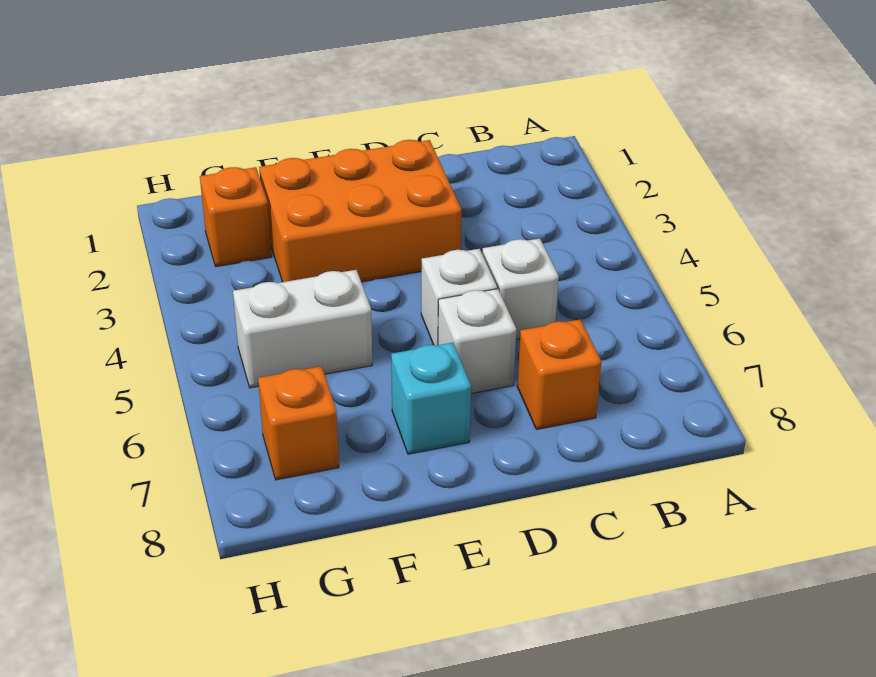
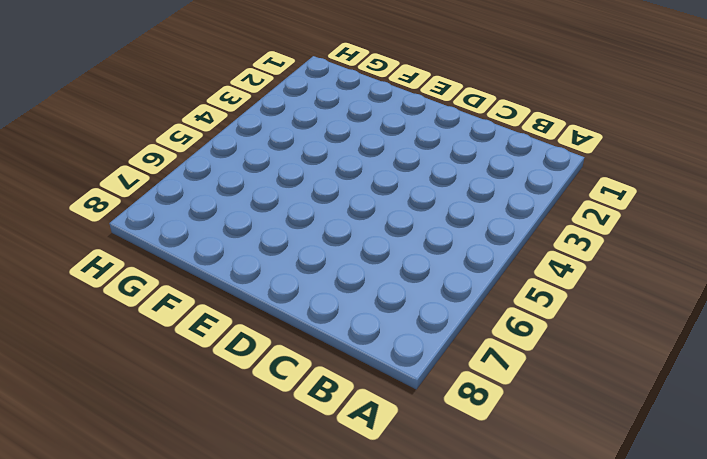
none -> white brick C5 level 1
none -> orange brick C7 level 1

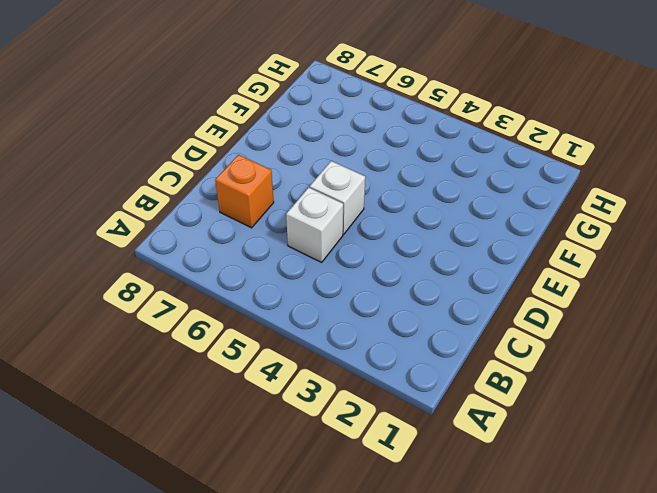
none -> orange brick D2:F3 level 1
none -> white brick D6 level 1

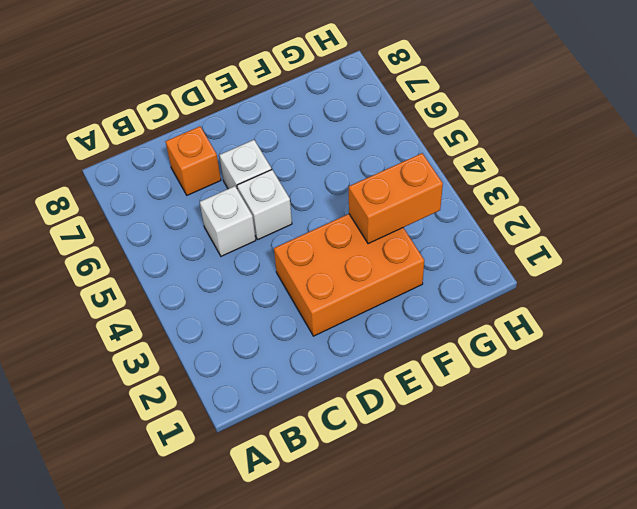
orange brick F3:G3 level 2 -> none
none -> cyan brick E7 level 1
none -> white brick F5:G5 level 1

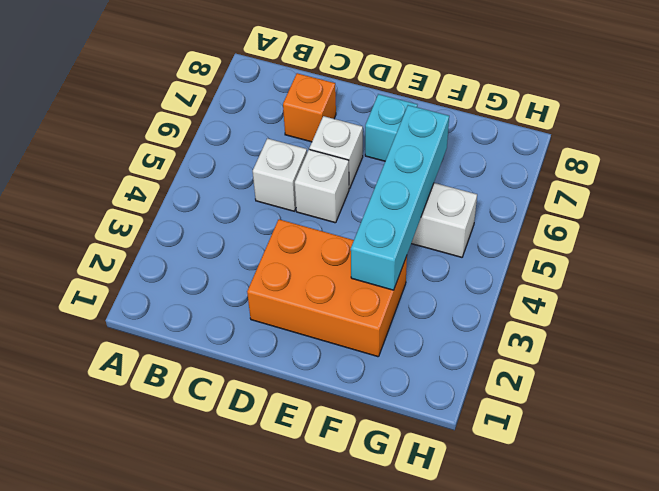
cyan brick F3:F6 level 2 -> none
none -> orange brick G2 level 1
none -> orange brick G7 level 1

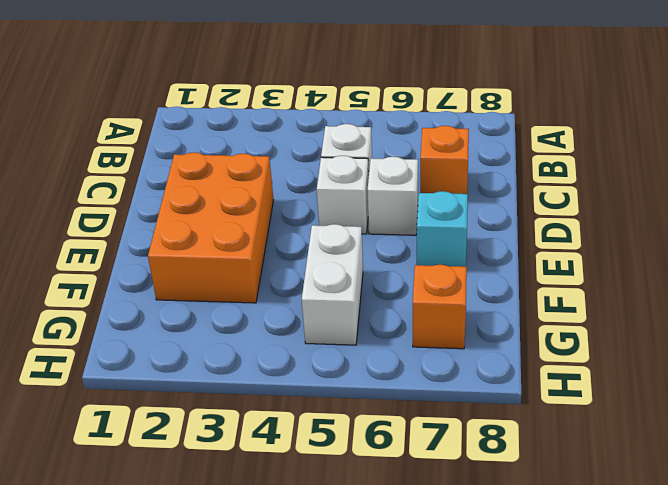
none -> orange brick G2 level 1

